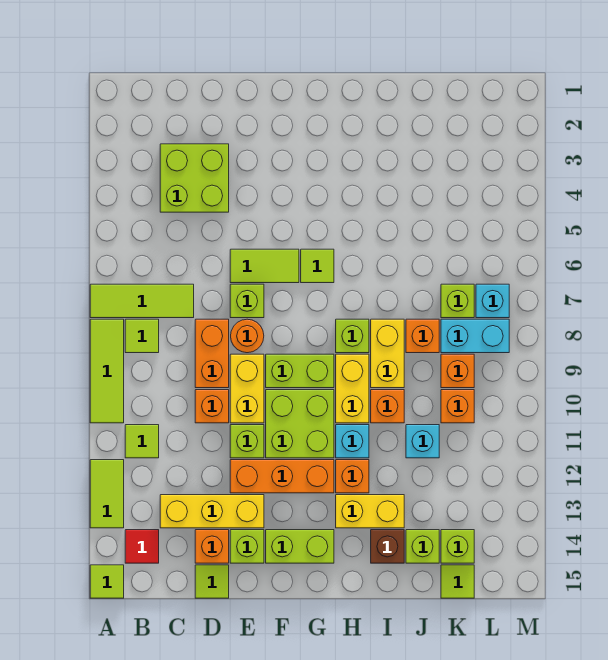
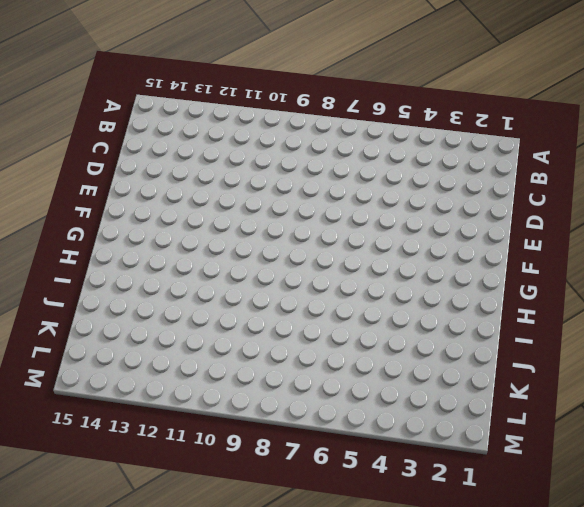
none -> lime tile A7:C7 level 1
none -> lime tile A8:A10 level 1
none -> lime tile A12:A13 level 1
none -> lime tile A15 level 1

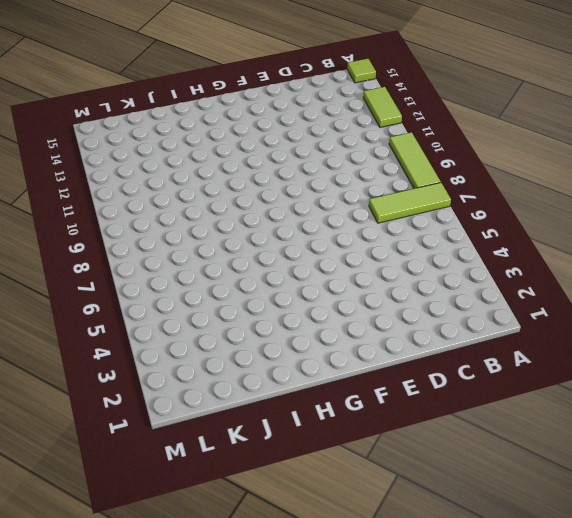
none -> lime tile B8 level 1
none -> lime tile B11 level 1
none -> red tile B14 level 1
none -> lime brick C3:D4 level 1

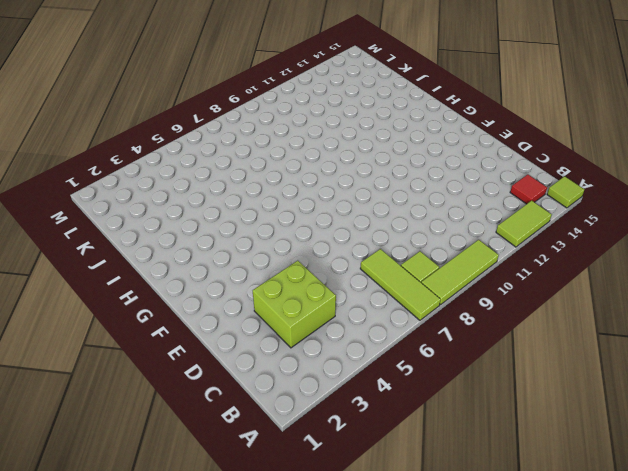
none -> lime tile B11 level 1
none -> yellow brick C13:E13 level 1
none -> orange brick D8:D9 level 1
none -> orange brick D10 level 1

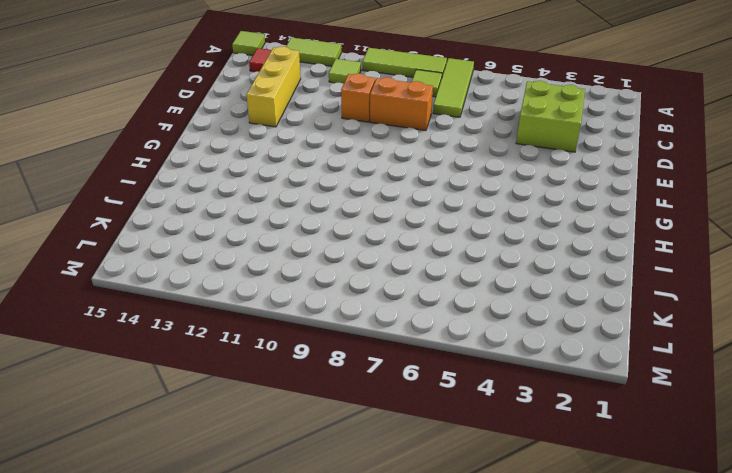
none -> orange brick D14 level 1
none -> lime tile D15 level 1
none -> lime tile E6:F6 level 1
none -> lime brick E7 level 1

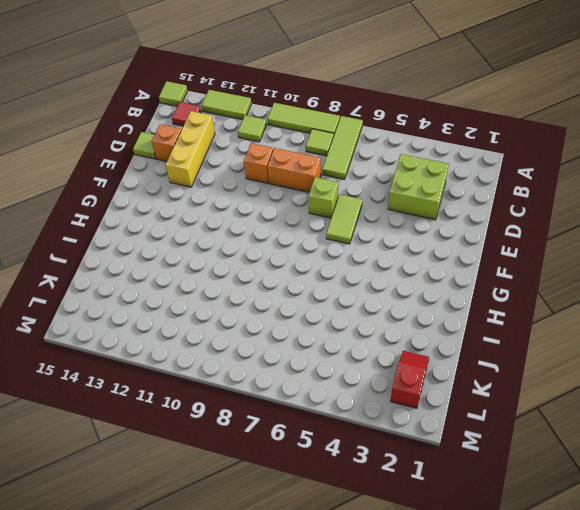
red slope K2:L2 level 1 top L -> none
none -> orange round brick E8 level 1
none -> yellow brick E9:E10 level 1
none -> lime brick E11 level 1
none -> orange brick E12:G12 level 1

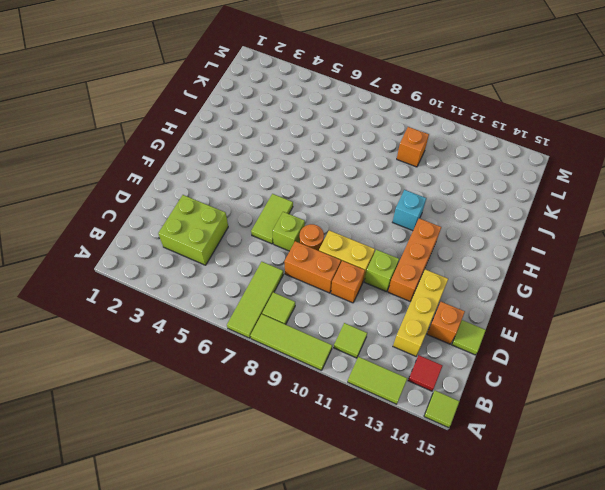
none -> lime brick E14 level 1
none -> lime brick F9:G9 level 1
none -> lime brick F10:G11 level 1
none -> lime brick F14:G14 level 1

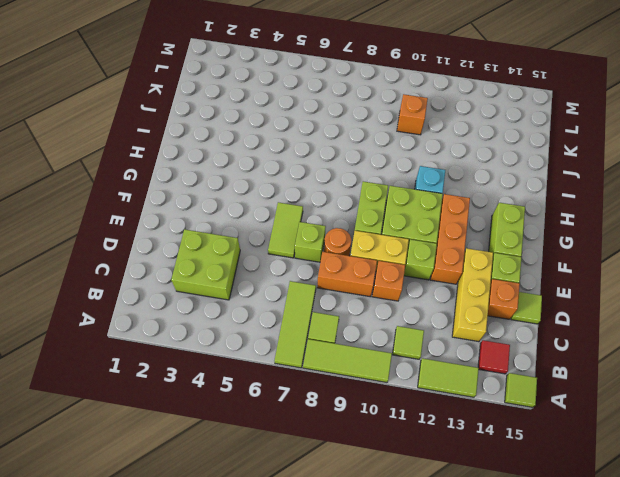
none -> lime tile G6 level 1
none -> lime brick H8 level 1
none -> yellow brick H9:H10 level 1
none -> orange brick H12 level 1

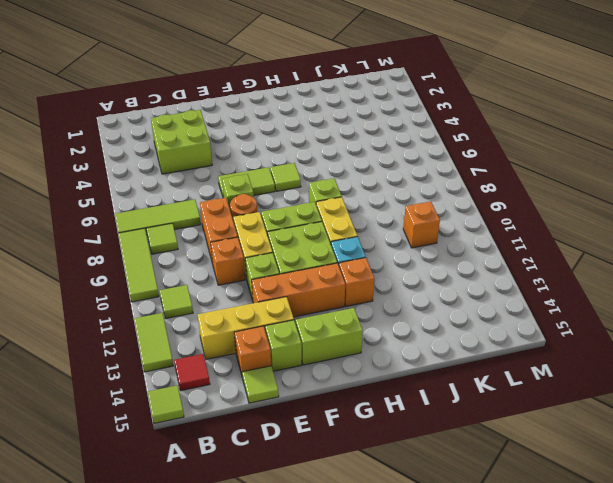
none -> yellow brick H13:I13 level 1
none -> yellow brick I8:I9 level 1
none -> orange brick I10 level 1
none -> brown brick I14 level 1

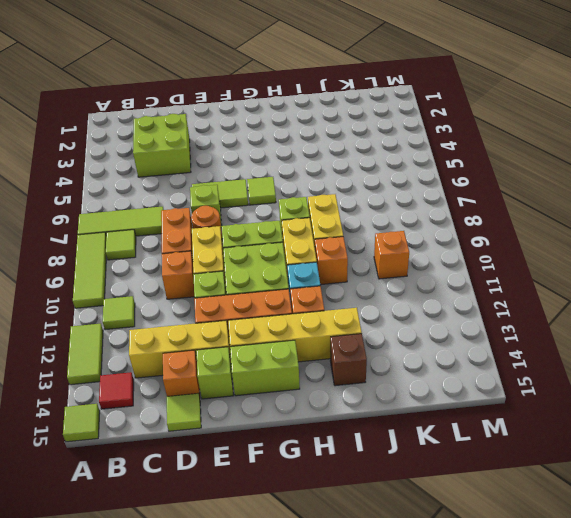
yellow brick F13:I13 level 1 -> yellow brick H13:I13 level 1
none -> orange brick J8 level 1
none -> cyan brick J11 level 1
none -> lime brick J14 level 1
none -> lime brick K7 level 1

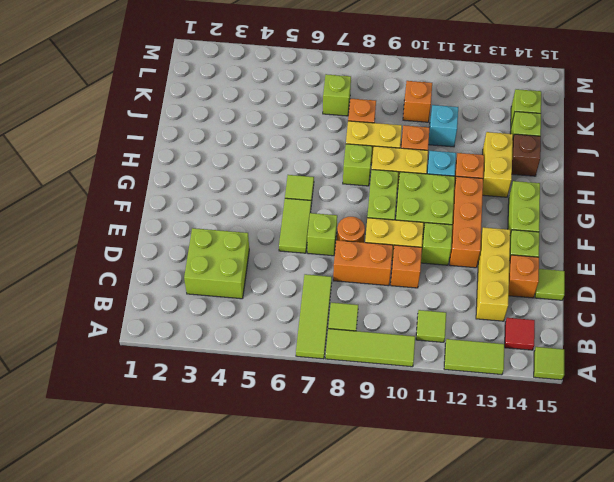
none -> cyan brick K8:L8 level 1
none -> orange brick K9 level 1
none -> lime tile K15 level 1
none -> cyan brick L7 level 1

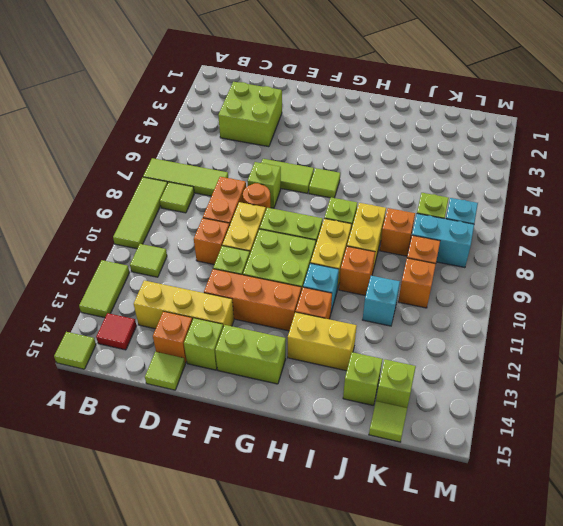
none -> brown brick I14 level 1

